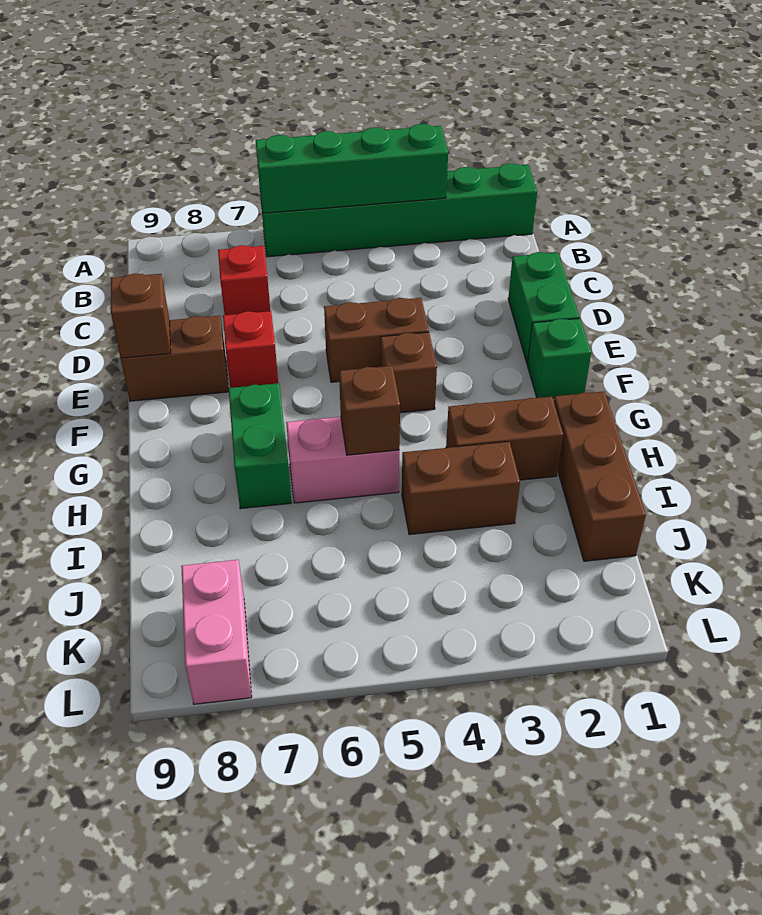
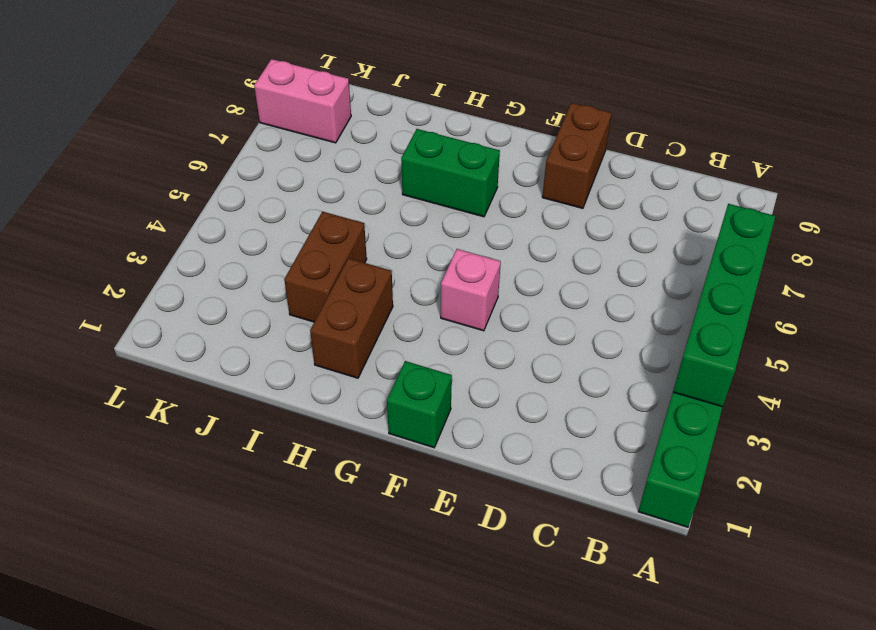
pink brick F4 level 1 -> brown brick F4 level 1
none -> red brick C7 level 1
none -> green brick D1:E1 level 1
none -> brown brick E4:E5 level 1

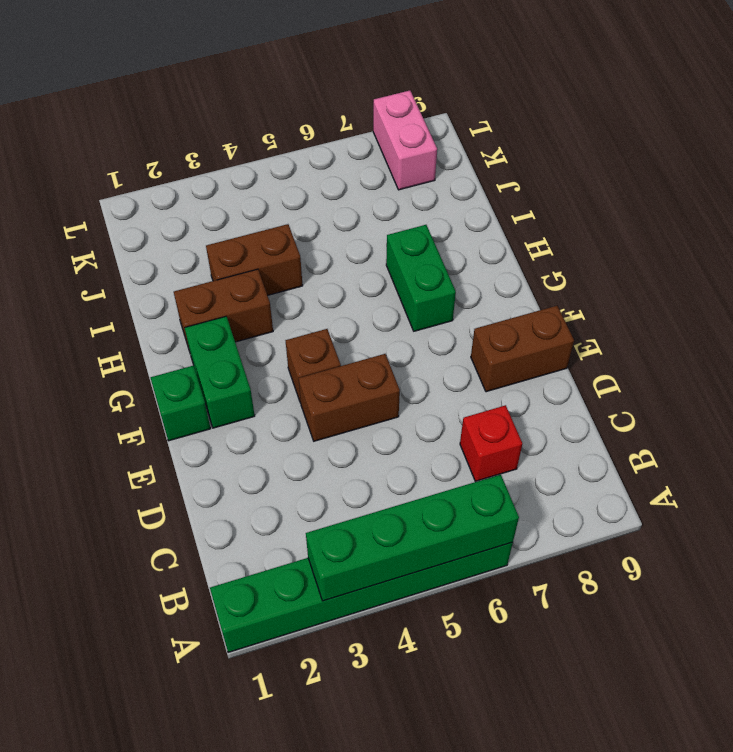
green brick F2:G2 level 1 -> green brick D1:E1 level 1
none -> red brick E7 level 1
none -> brown brick H1:J1 level 1
none -> pink brick H5:H6 level 1

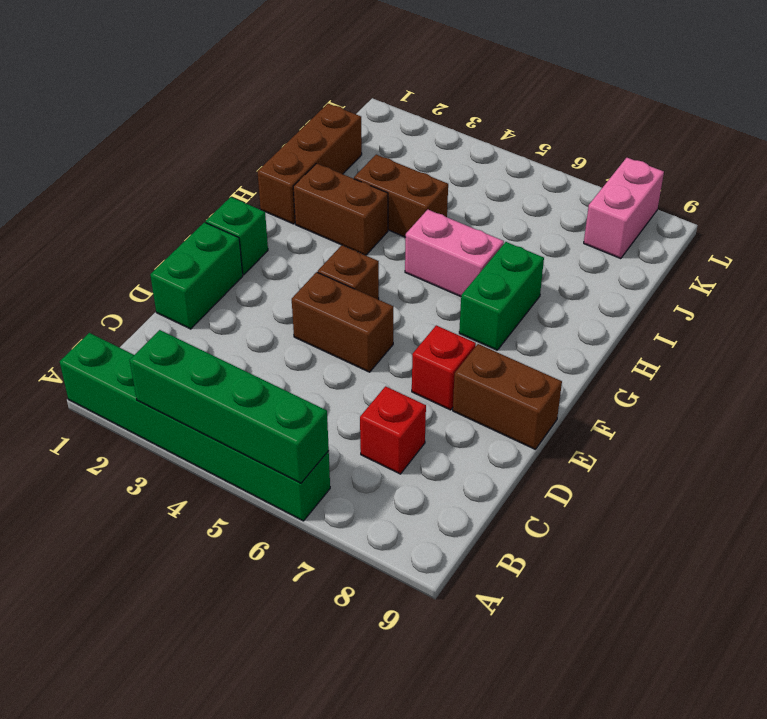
none -> brown brick E9 level 2
none -> brown brick H5 level 2

